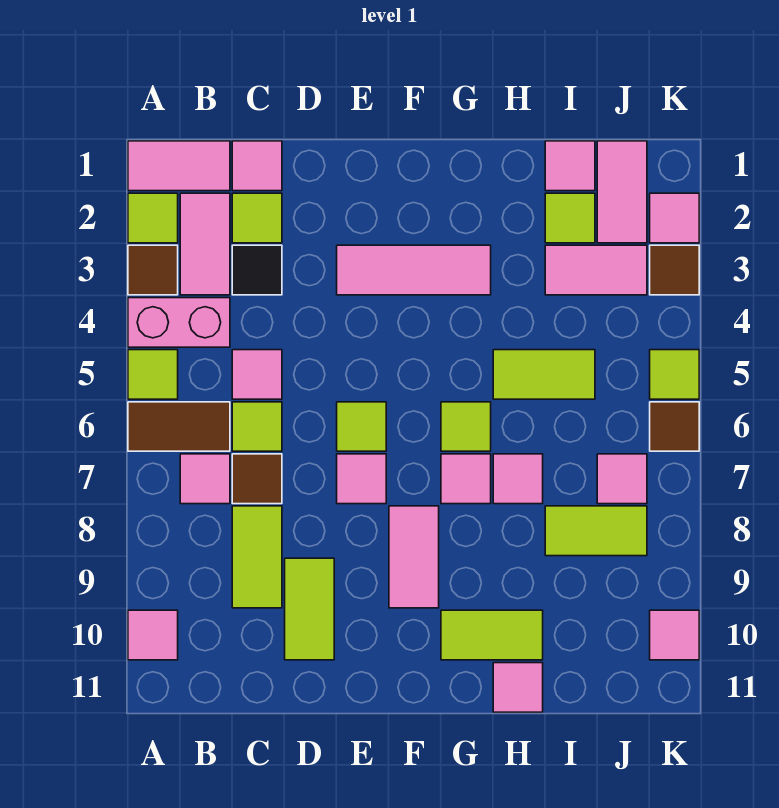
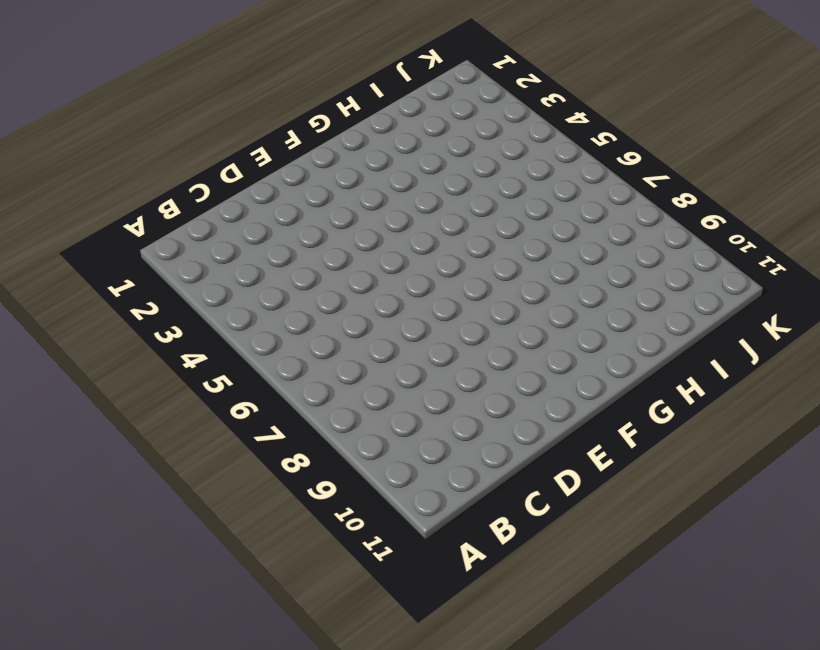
none -> pink tile A1:B1 level 1
none -> lime tile A2 level 1
none -> brown tile A3 level 1
none -> pink brick A4:B4 level 1

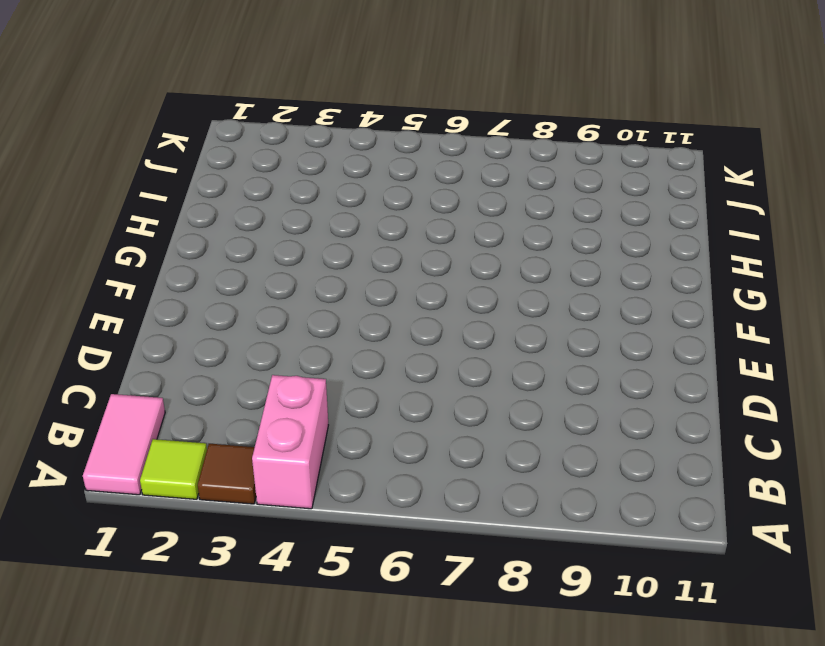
none -> lime tile A5 level 1
none -> brown tile A6:B6 level 1
none -> pink tile A10 level 1
none -> pink tile B2:B3 level 1

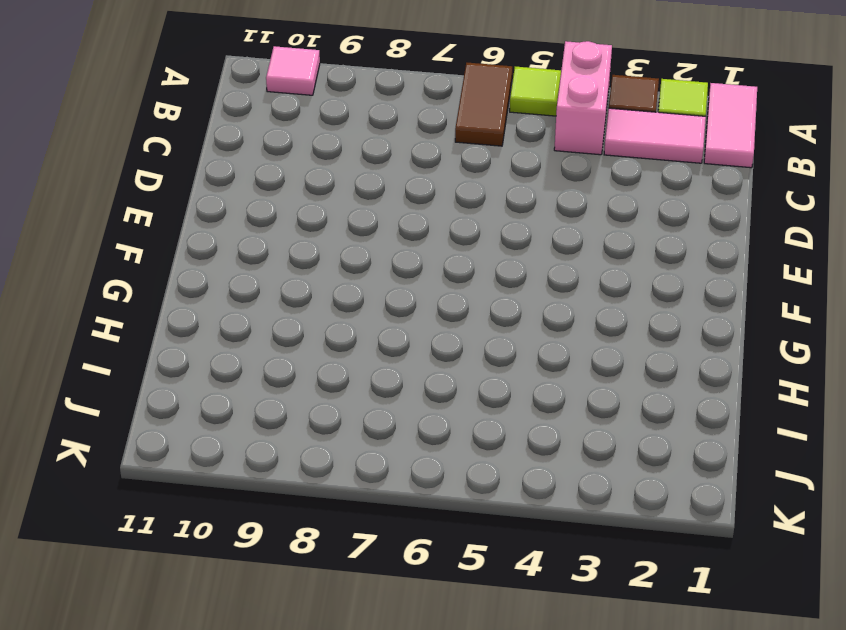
none -> pink tile B7 level 1
none -> pink tile C1 level 1
none -> lime tile C2 level 1
none -> black tile C3 level 1

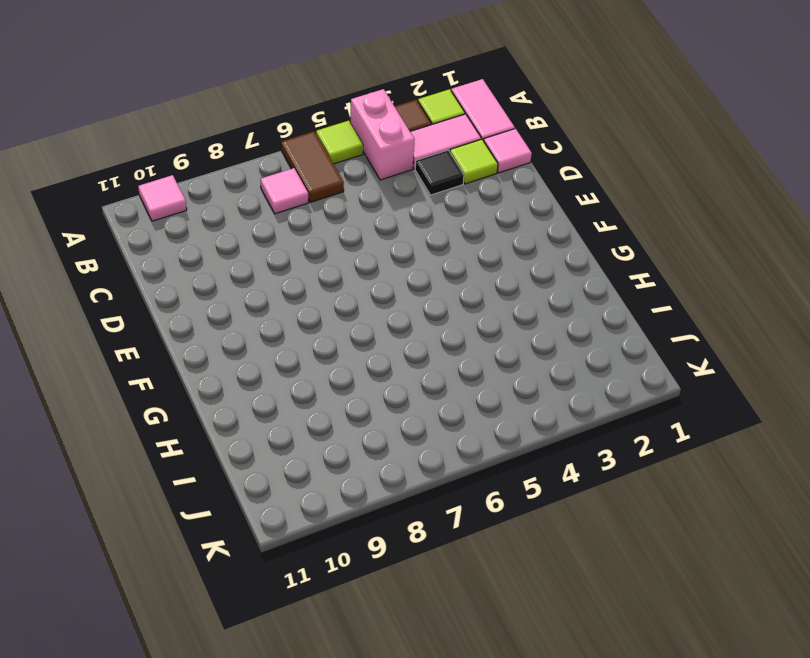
none -> pink tile C5 level 1
none -> lime tile C6 level 1
none -> brown tile C7 level 1
none -> lime tile C8:C9 level 1

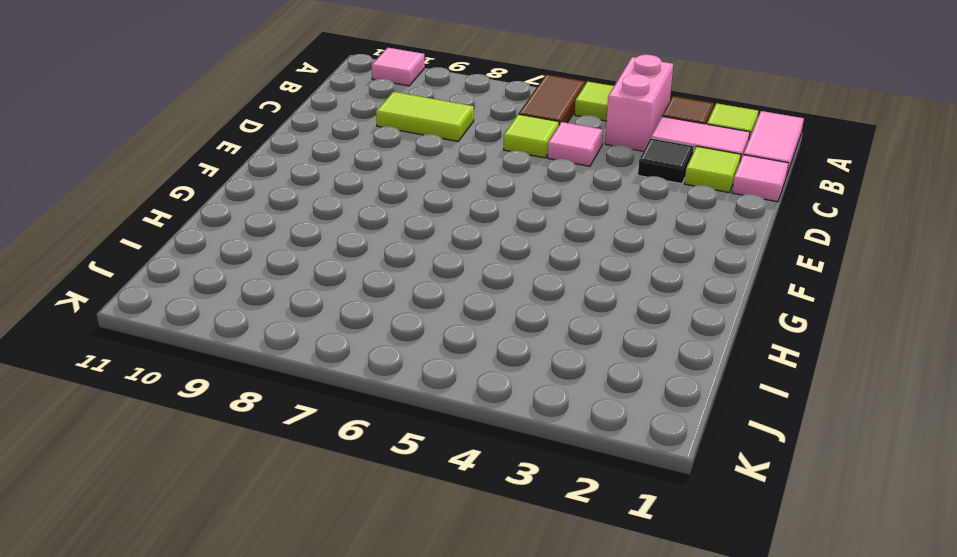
none -> pink tile B7 level 1
none -> brown tile C7 level 1
none -> lime tile D9:D10 level 1
none -> pink tile E3:G3 level 1

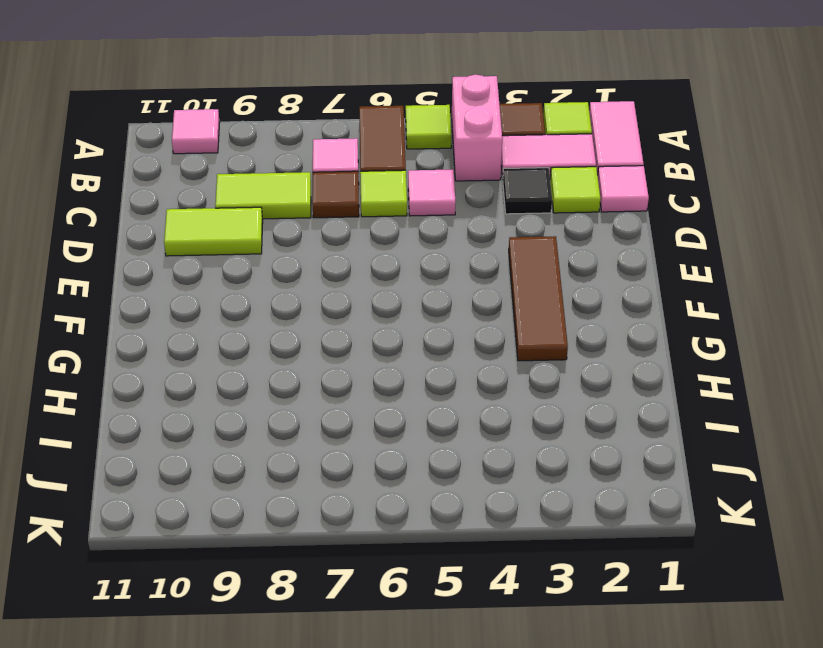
brown tile E3:G3 level 1 -> pink tile E3:G3 level 1
none -> lime tile E6 level 1
none -> pink tile E7 level 1
none -> pink tile F8:F9 level 1
none -> lime tile G6 level 1

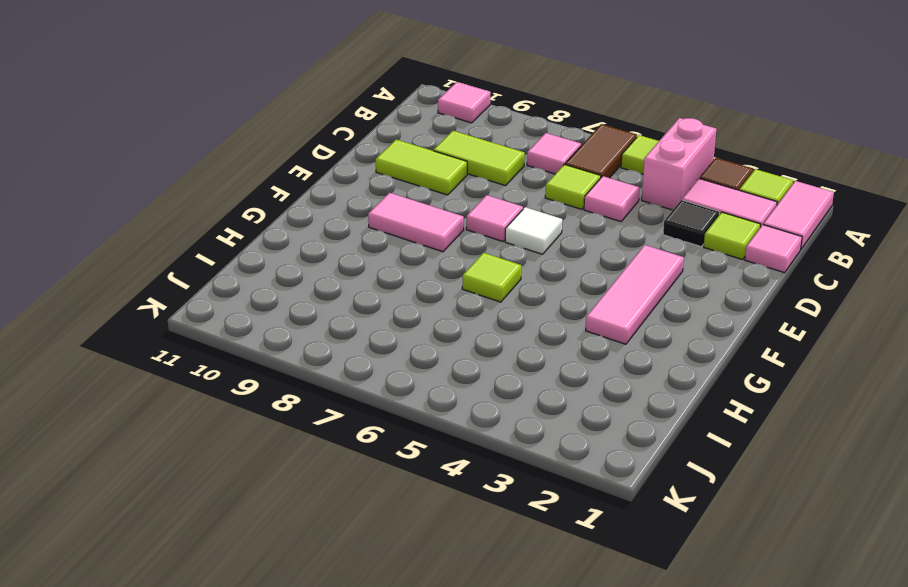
white tile E6 level 1 -> lime tile E6 level 1
none -> brown tile C7 level 1
none -> pink tile G7 level 1
none -> lime tile G10:H10 level 1
none -> lime tile H5:I5 level 1

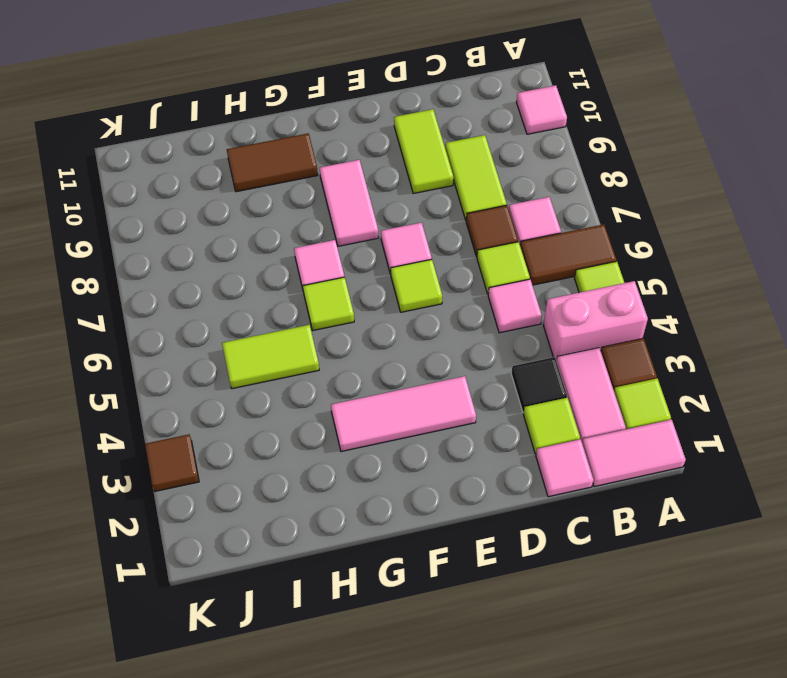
brown tile G10:H10 level 1 -> lime tile G10:H10 level 1
none -> pink tile H7 level 1
none -> pink tile H11 level 1
none -> pink tile I1 level 1
none -> lime tile I2 level 1

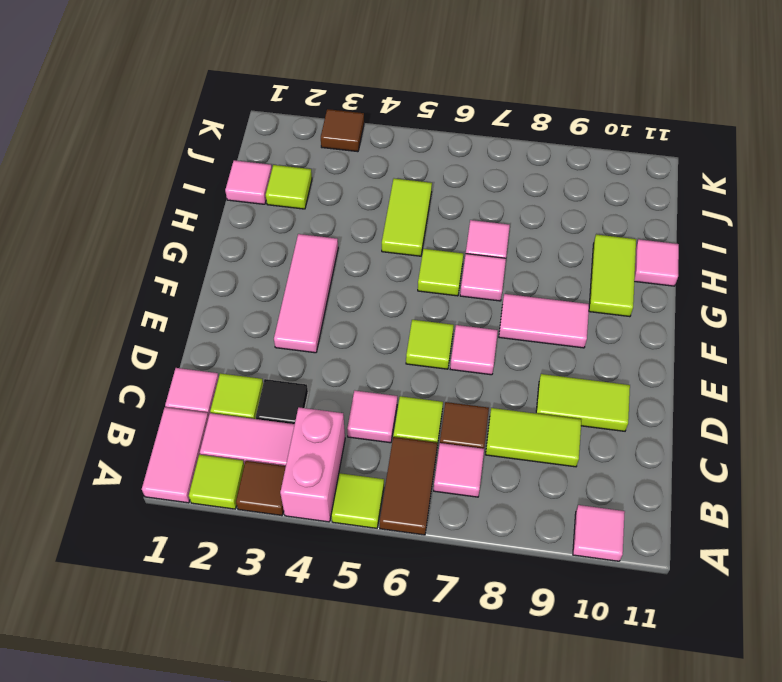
none -> pink tile I3:J3 level 1
none -> lime tile I8:J8 level 1
none -> pink tile J1:J2 level 1
none -> pink tile J7 level 1

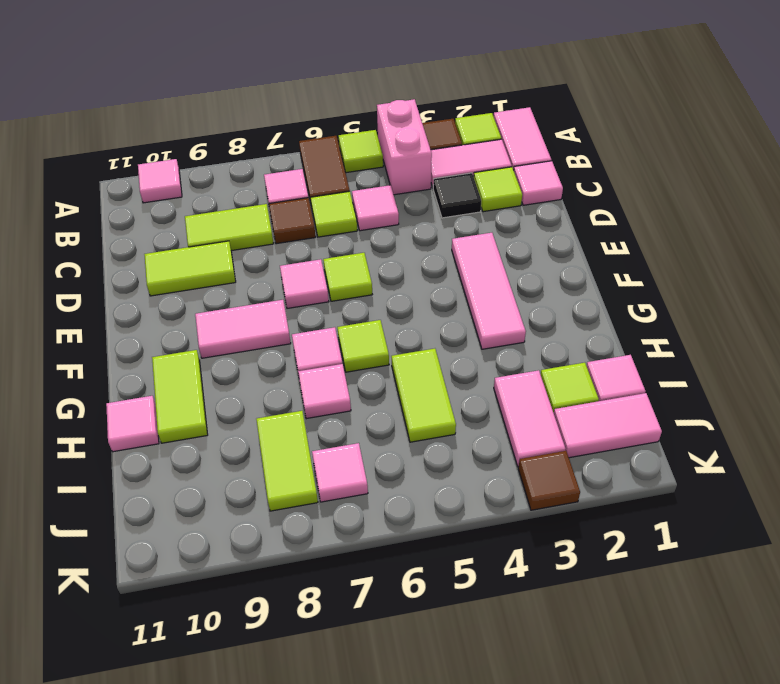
none -> pink tile K2 level 1
none -> lime tile K5 level 1
none -> brown tile K6 level 1
none -> pink tile K10 level 1

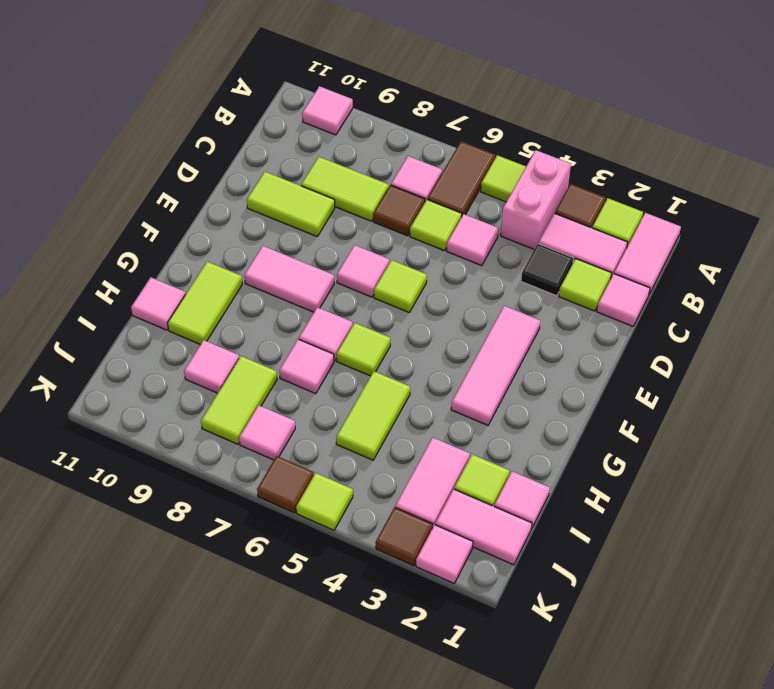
pink tile I9 level 1 -> pink tile K10 level 1

